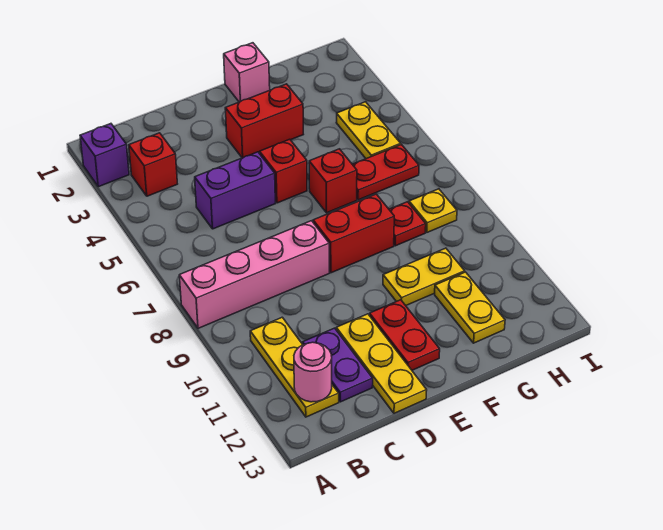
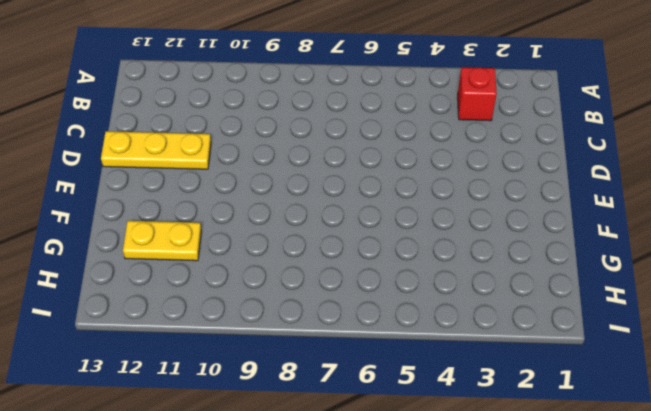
none -> purple brick A2 level 1
none -> pink brick A8:D8 level 1
none -> yellow plate B10:B12 level 1

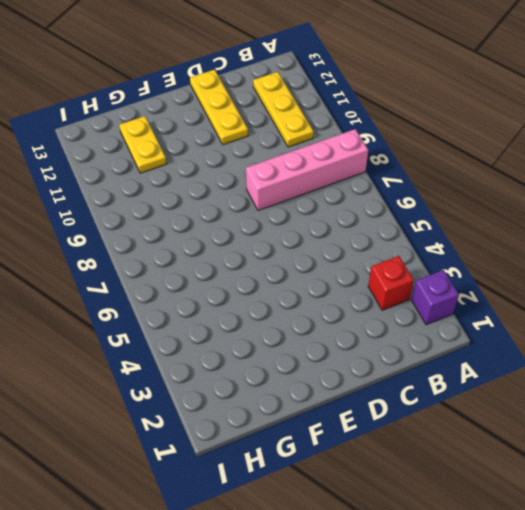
none -> purple brick C5:D5 level 1
none -> purple plate C11:C12 level 1
none -> red brick E3:F3 level 1

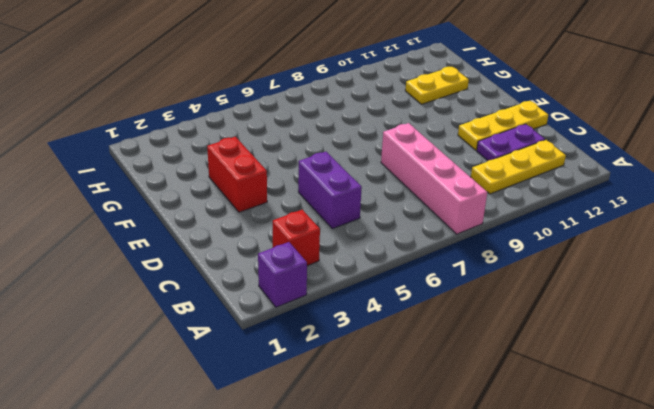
none -> red brick E5 level 1
none -> red brick E8:F8 level 1
none -> red plate E11:E12 level 1

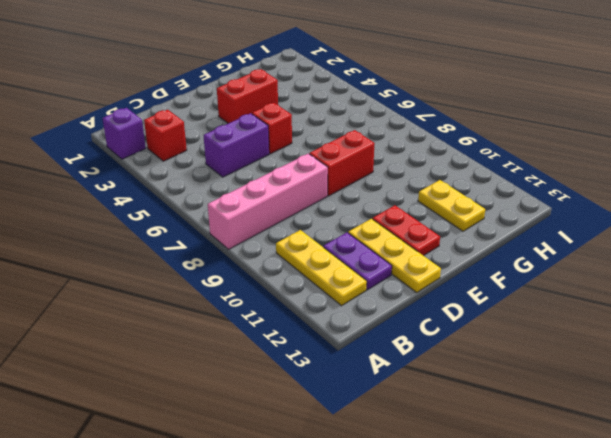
none -> pink brick F1 level 1
none -> red brick F6 level 1
none -> yellow plate F10:G10 level 1

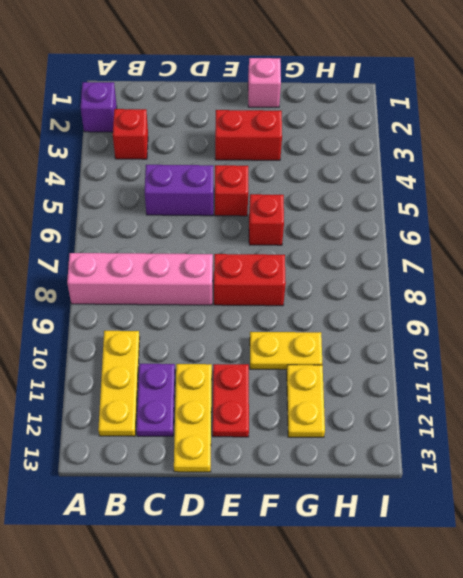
none -> red plate G6:H6 level 1
none -> red plate G8 level 1
none -> yellow plate H4:H5 level 1

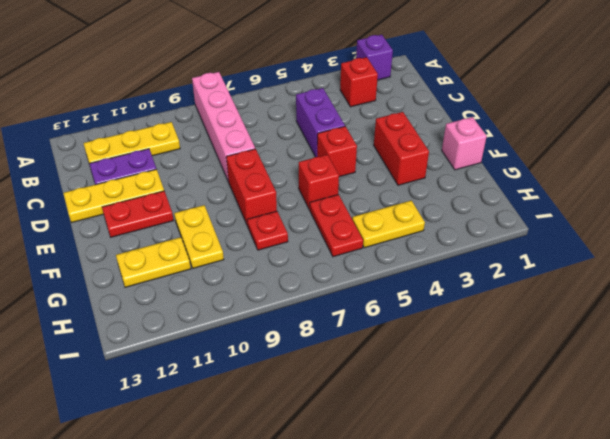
none -> yellow plate H8 level 1
none -> pink round brick B12 level 2

